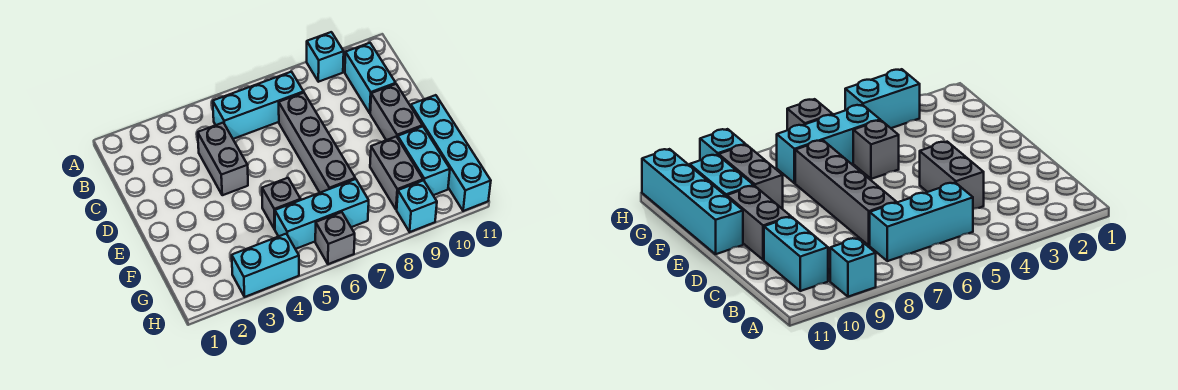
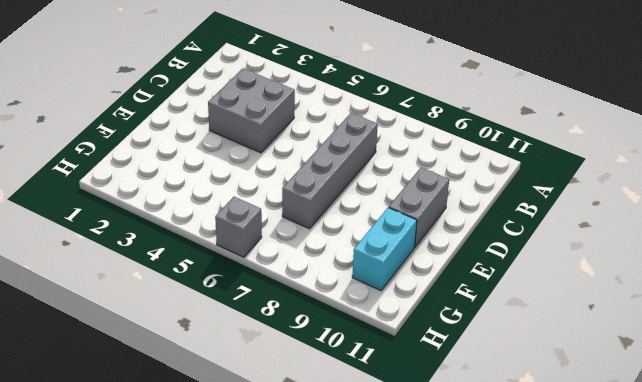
grey brick C3:D4 level 1 -> grey brick C4:D4 level 1
none -> cyan brick A9 level 1
none -> cyan brick B5:B7 level 1
none -> cyan brick B10:C10 level 1

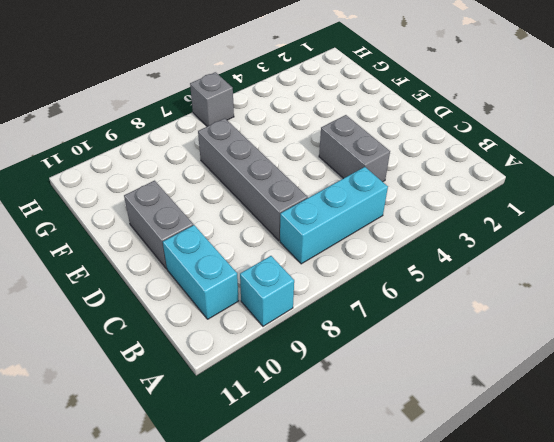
none -> cyan brick E11:H11 level 1
none -> grey brick F5 level 1
none -> grey brick F9:G9 level 1

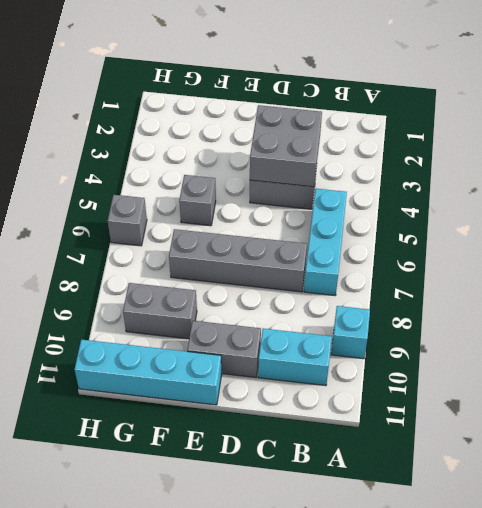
grey brick C3:D4 level 2 -> none
none -> cyan brick F10:G10 level 1
none -> cyan brick G5:G7 level 1
none -> cyan brick H3:H4 level 1

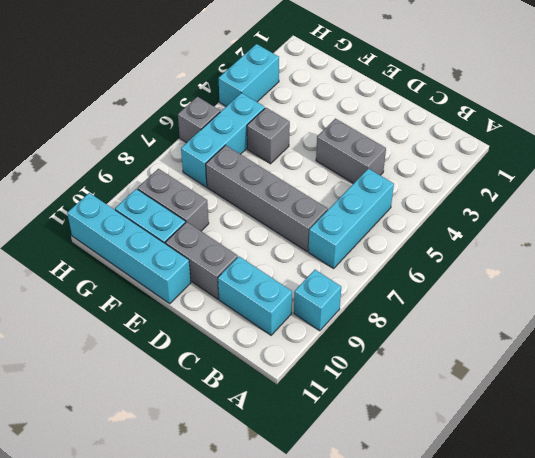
none -> cyan brick H9 level 1

